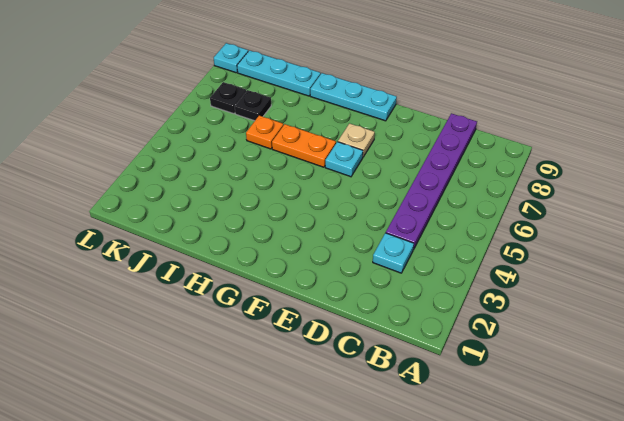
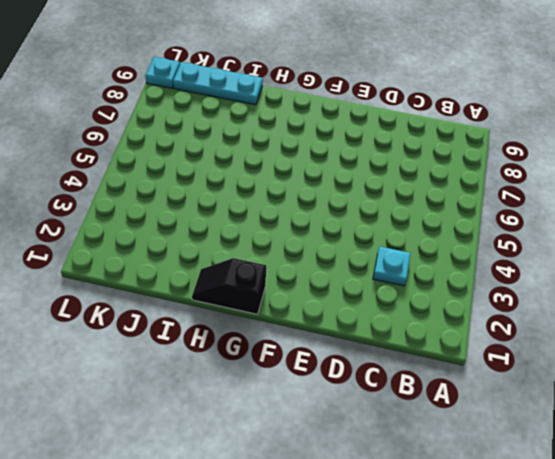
black slope G1:H1 level 1 top G -> none
none -> purple plate C4:C9 level 1
none -> cyan plate F6 level 1

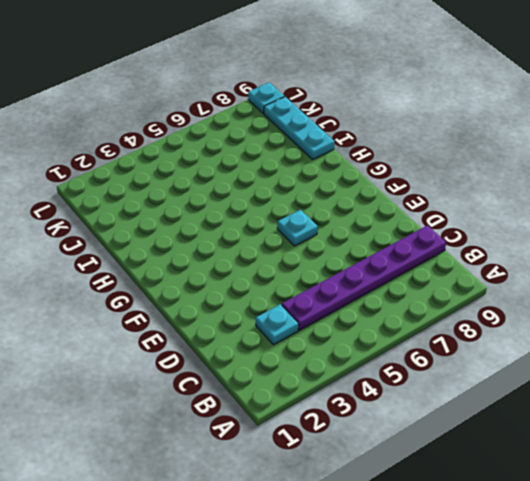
none -> tan plate F7 level 1
none -> cyan plate F9:H9 level 1

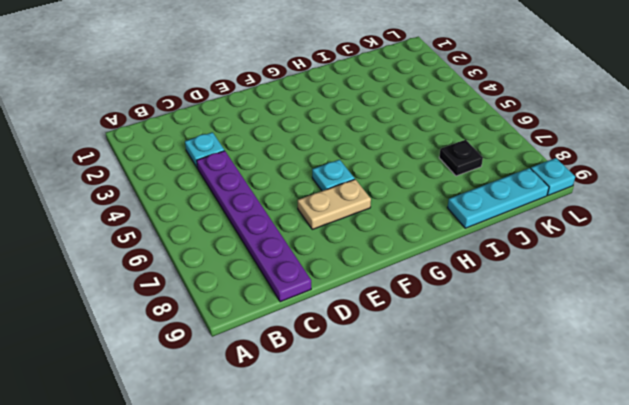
tan plate E7:F7 level 1 -> tan plate F7 level 1
none -> cyan plate F9:H9 level 1
none -> orange plate G6:H6 level 1

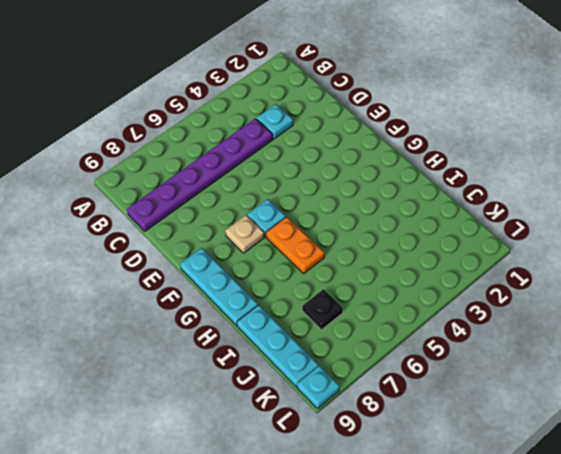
none -> orange plate I6 level 1
none -> black plate K7 level 1

